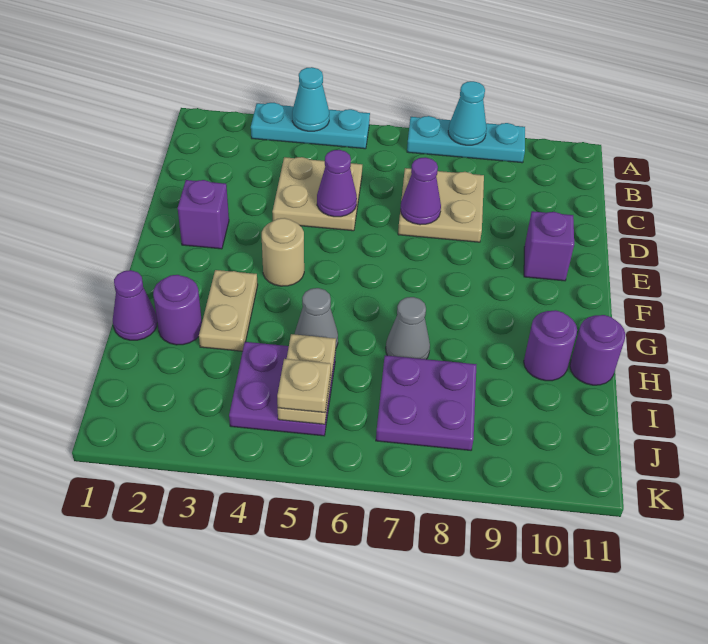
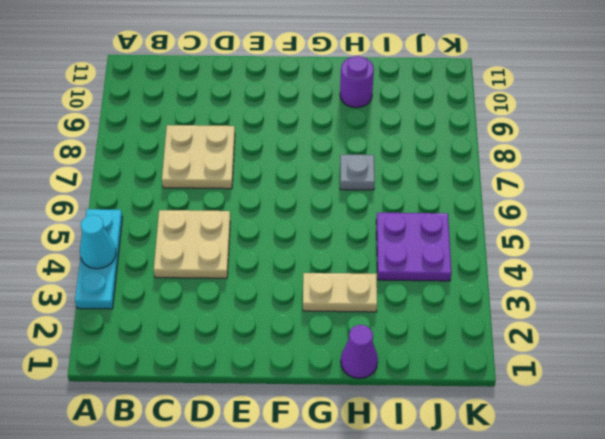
grey plate H7 level 1 -> grey cone H7 level 1
none -> cyan plate A7:A9 level 1
none -> purple brick E2 level 1
none -> purple brick E10 level 1

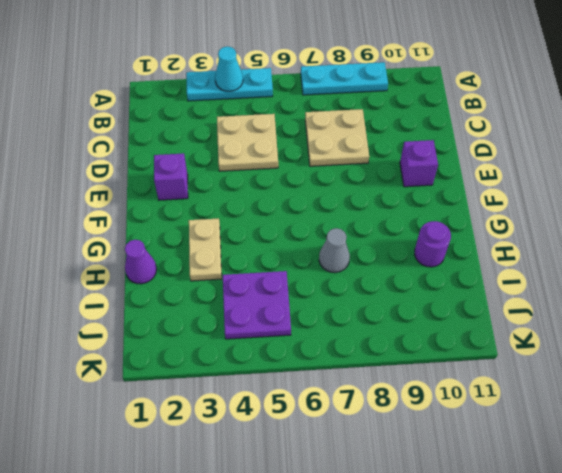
none -> tan round brick F4 level 1
none -> purple round brick H2 level 1
none -> grey cone H5 level 1

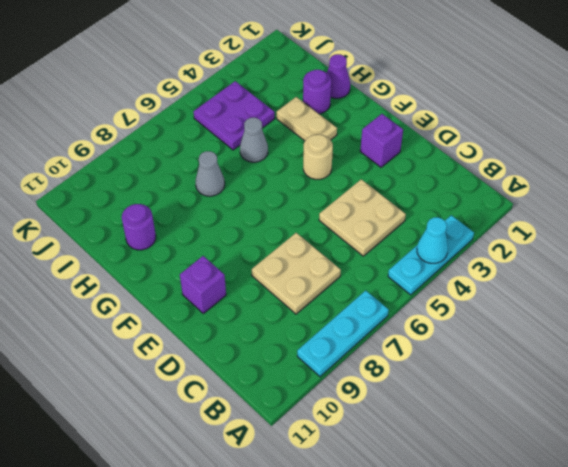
none -> purple round brick H11 level 1
none -> purple plate I7:J8 level 1
none -> cyan cone A8 level 2

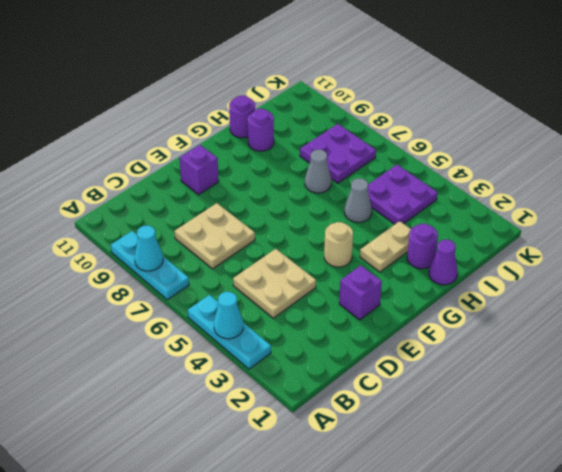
none -> purple cone D5 level 2
none -> purple cone D7 level 2
none -> tan plate I5:J5 level 2

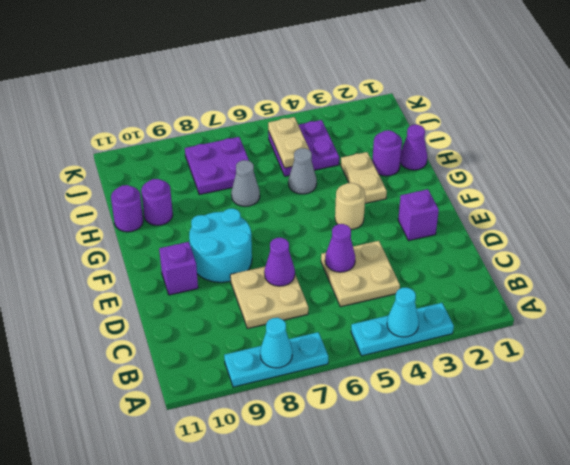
cyan round brick E8:F9 level 1 -> none
none -> tan plate J5 level 3

